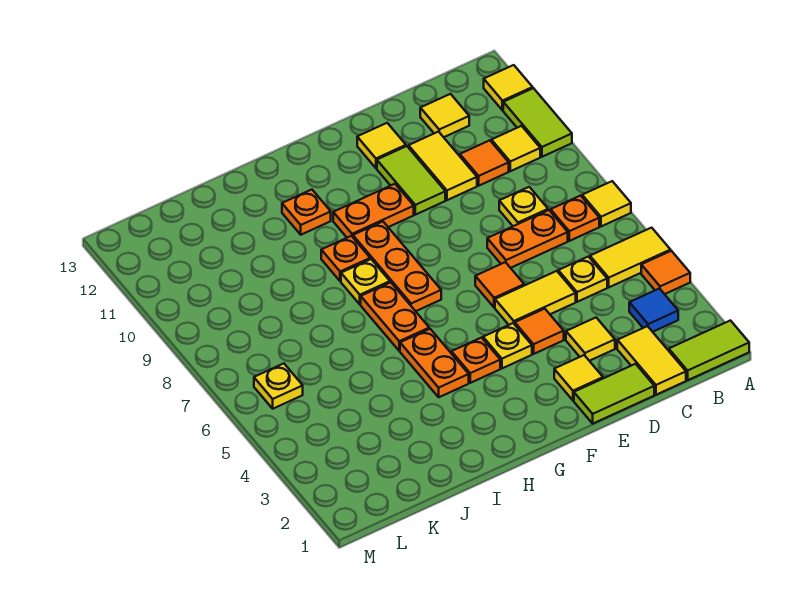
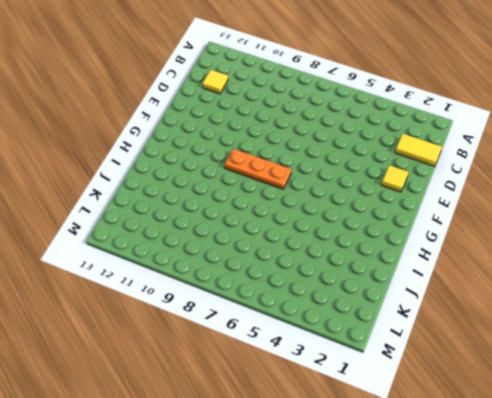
none -> lime tile A1:B1 level 1
none -> orange tile A4 level 1
none -> yellow tile A5:B5 level 1
none -> yellow tile A7 level 1

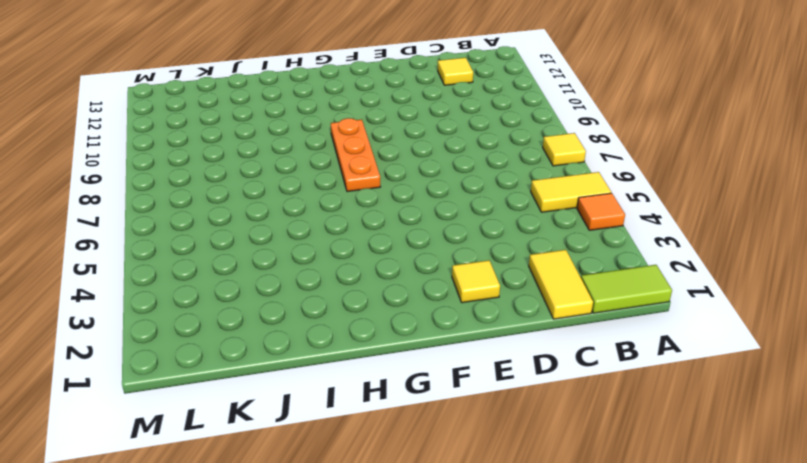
none -> lime tile A10:A11 level 1
none -> yellow tile A12 level 1
none -> blue tile B3 level 1
none -> orange plate B7 level 1

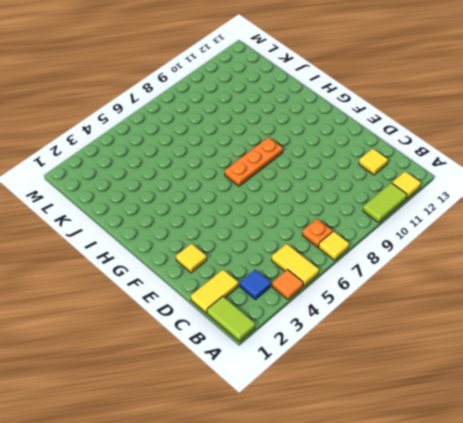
none -> yellow tile B10 level 1
none -> yellow plate C5 level 1
none -> orange plate C7:D7 level 1
none -> yellow plate C8 level 1

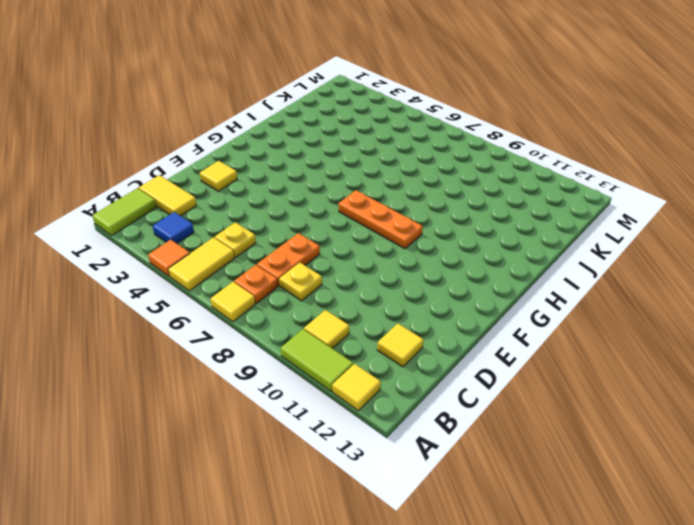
none -> orange tile C10 level 1
none -> lime tile D1:E1 level 1
none -> yellow tile D3 level 1
none -> yellow tile D5:E5 level 1

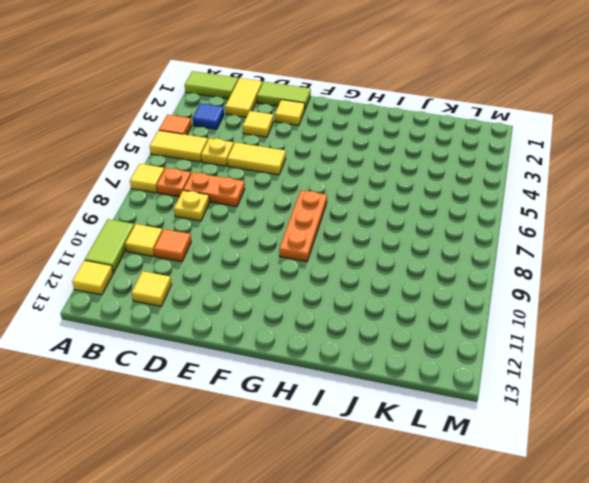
none -> yellow tile D10:D11 level 1
none -> orange tile E4 level 1
none -> orange tile E6 level 1
none -> lime tile E10:E11 level 1

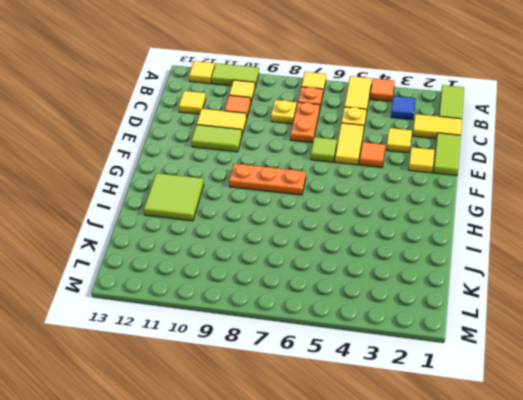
lime tile E6 level 1 -> orange tile E6 level 1
lime tile H11:I12 level 1 -> orange plate H11 level 1
none -> yellow tile E12 level 1
none -> yellow plate F4 level 1
none -> orange plate F10:G10 level 1
none -> orange plate G4 level 1

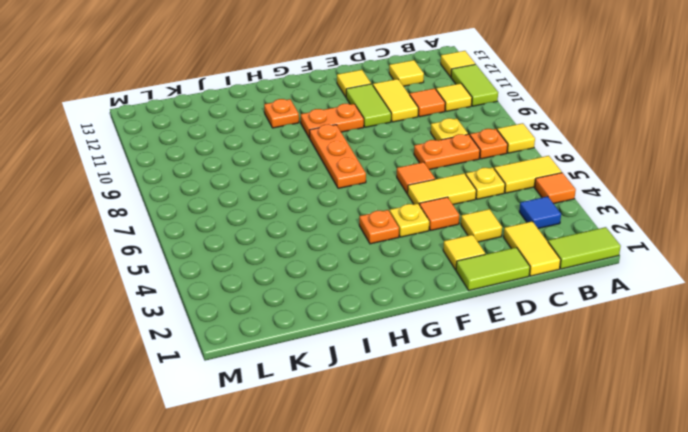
none -> orange plate H4:H5 level 1
none -> orange plate H6:H7 level 1
none -> yellow plate H8 level 1
none -> orange plate H9 level 1

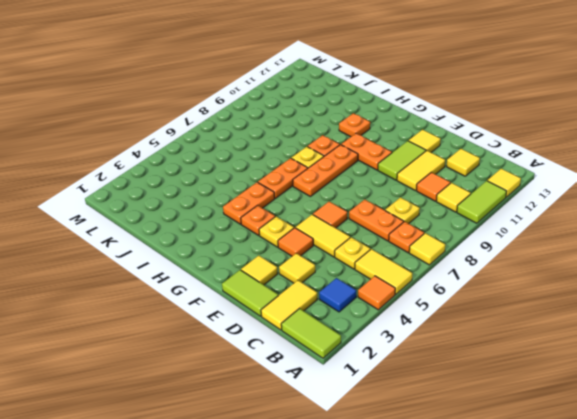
none -> yellow plate L6 level 1

